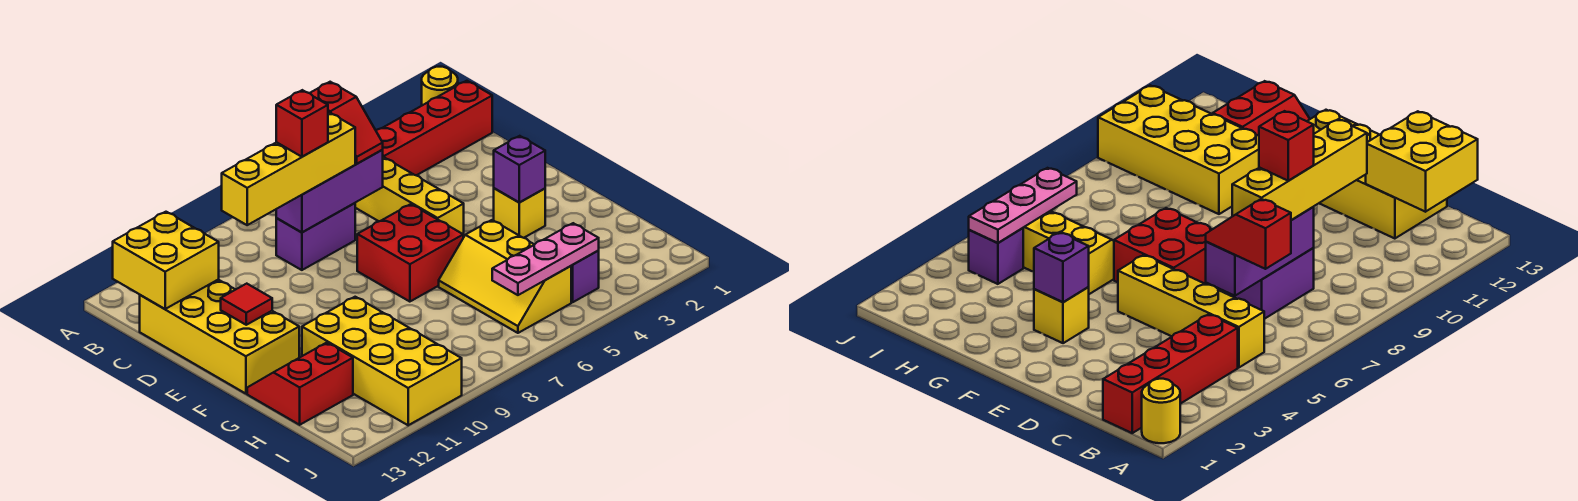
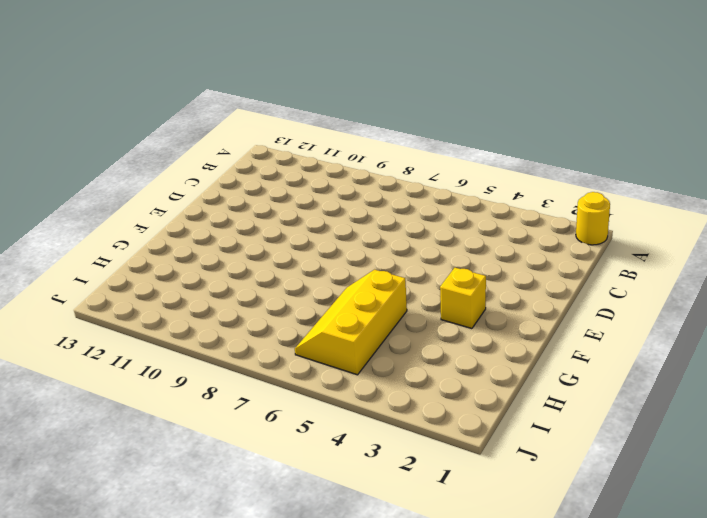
none -> red brick B1:B4 level 1
none -> yellow brick B5:E5 level 1
none -> purple brick C7:C8 level 1

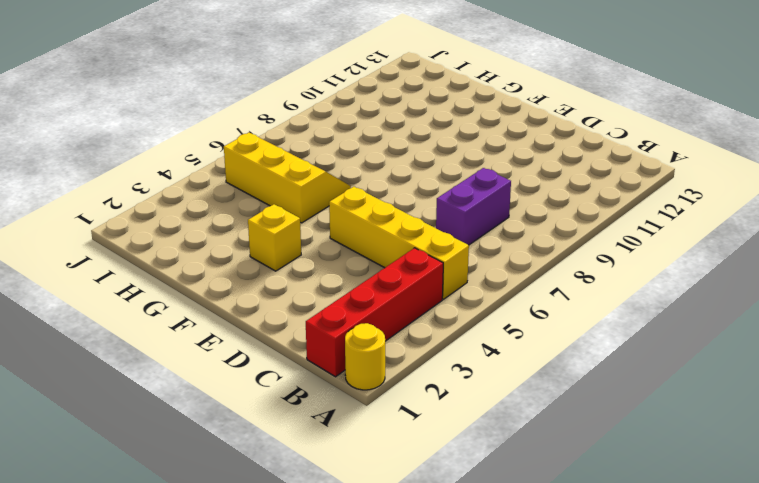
none -> yellow brick C12:F13 level 1
none -> red brick E6:F7 level 1
none -> yellow brick G10:J11 level 1

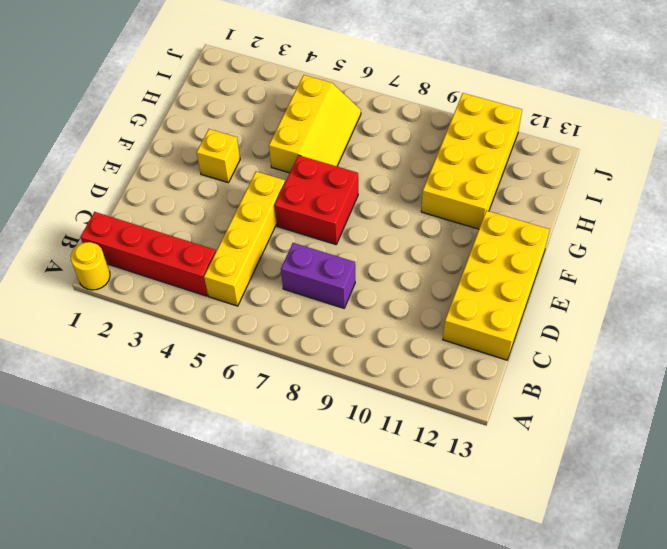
none -> red slope G12:H13 level 1 top H
none -> purple brick I4 level 1
none -> yellow brick B12:C13 level 2

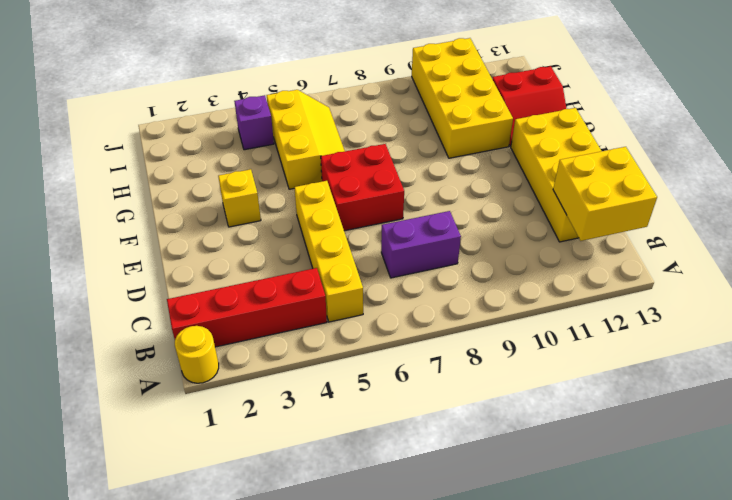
none -> purple brick C6:C8 level 2
none -> red tile E12 level 2
none -> purple brick F3 level 2

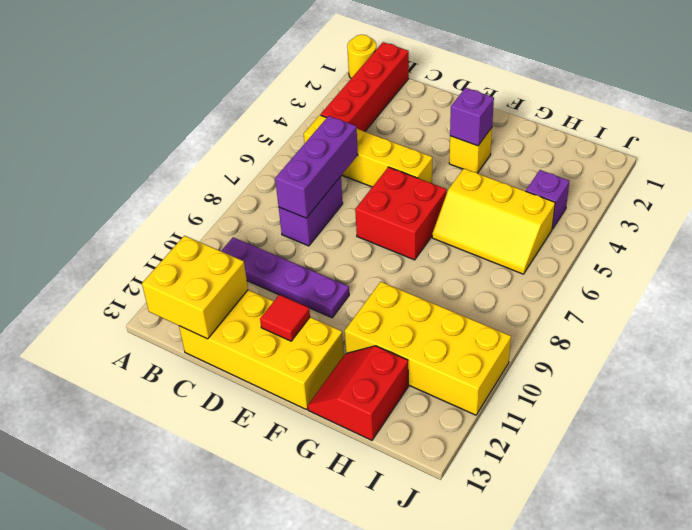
purple plate B10:E10 level 1 -> none
none -> pink plate I4:I6 level 2
none -> red slope B6:C6 level 3 top B
none -> yellow brick C7:C10 level 3

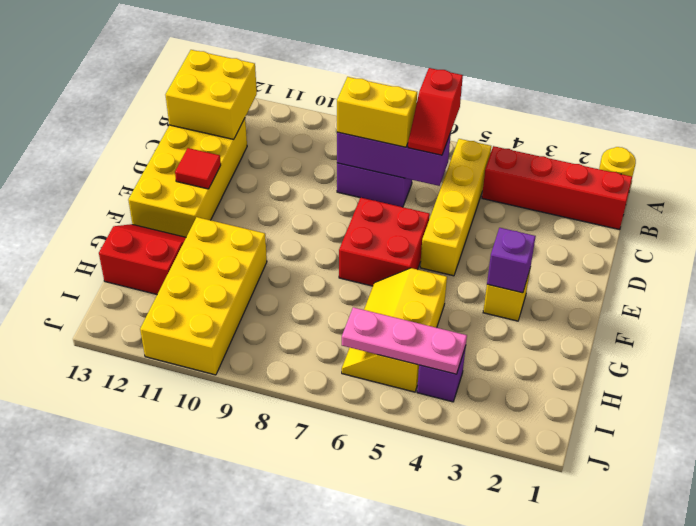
yellow brick C7:C8 level 3 -> yellow brick C7:C10 level 3
none -> red brick C8 level 4

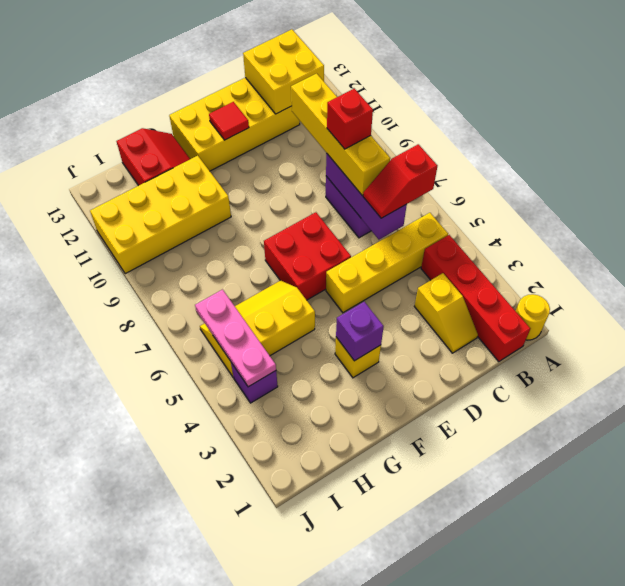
yellow slope C2:C3 level 1 top 3 -> none

